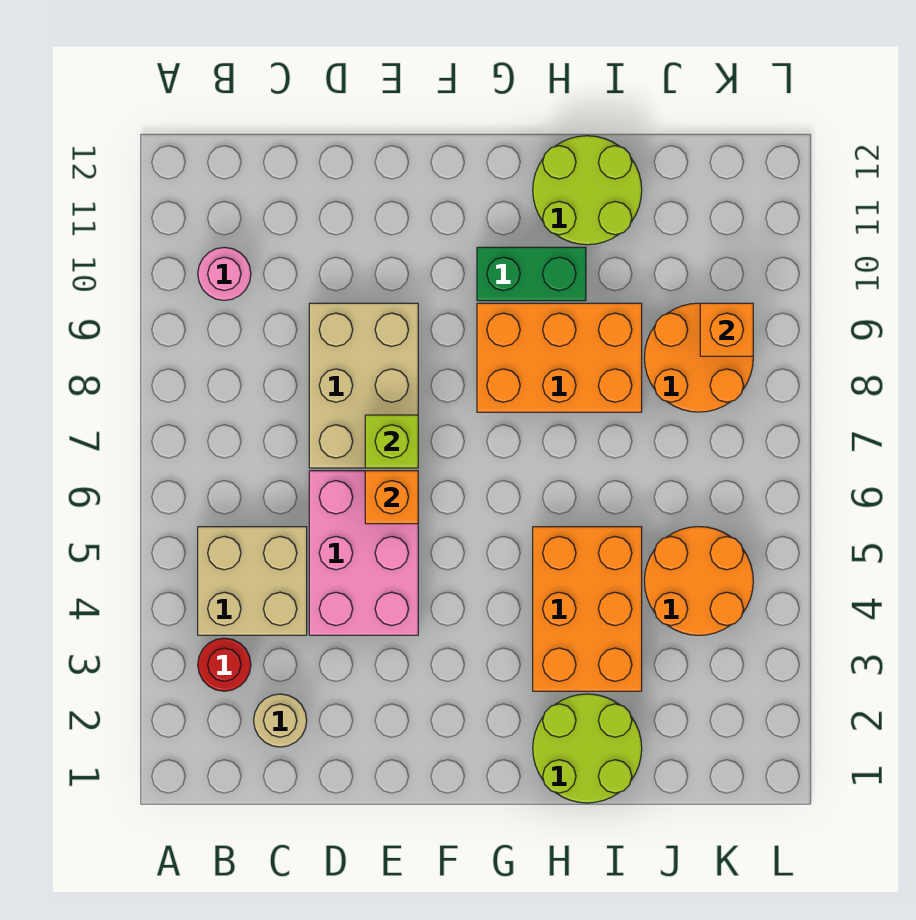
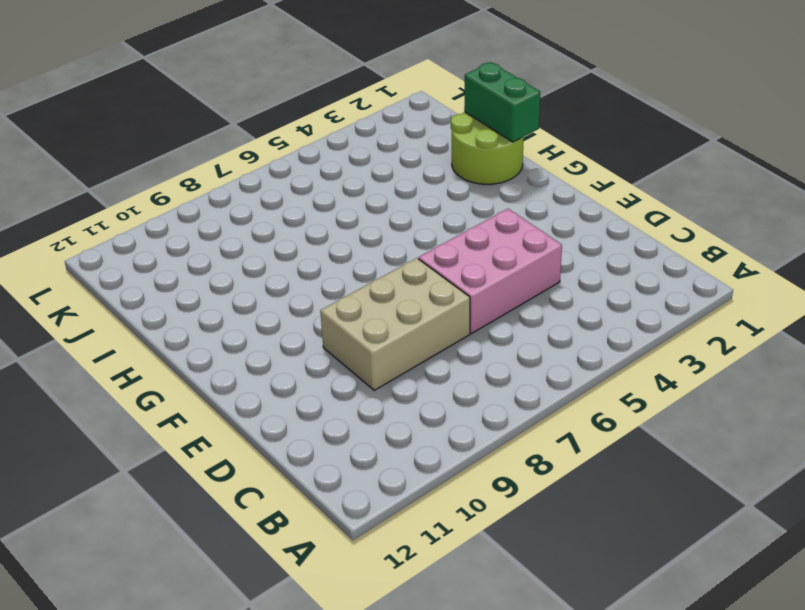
green brick H1:I1 level 2 -> green brick G10:H10 level 1
none -> red round brick B3 level 1
none -> tan brick B4:C5 level 1
none -> pink round brick B10 level 1

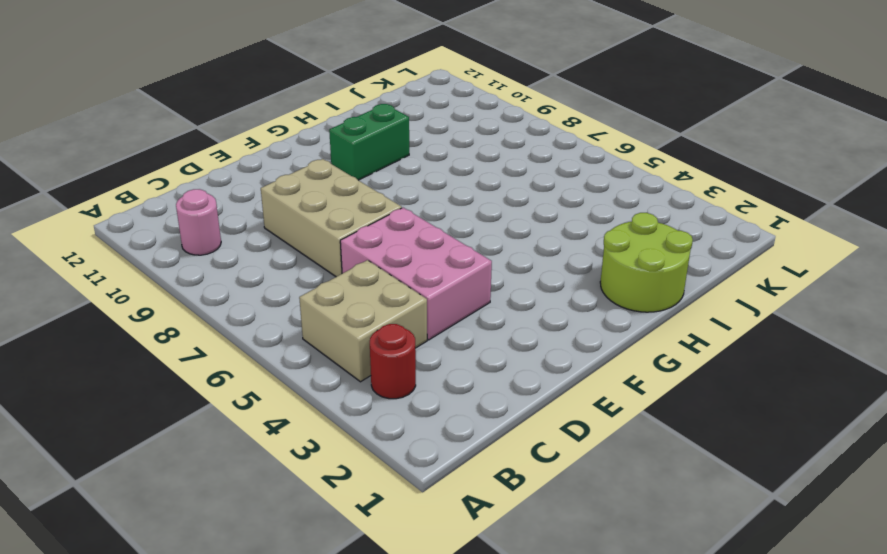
none -> tan round brick C2 level 1
none -> orange brick G8:I9 level 1
none -> orange brick H3:I5 level 1

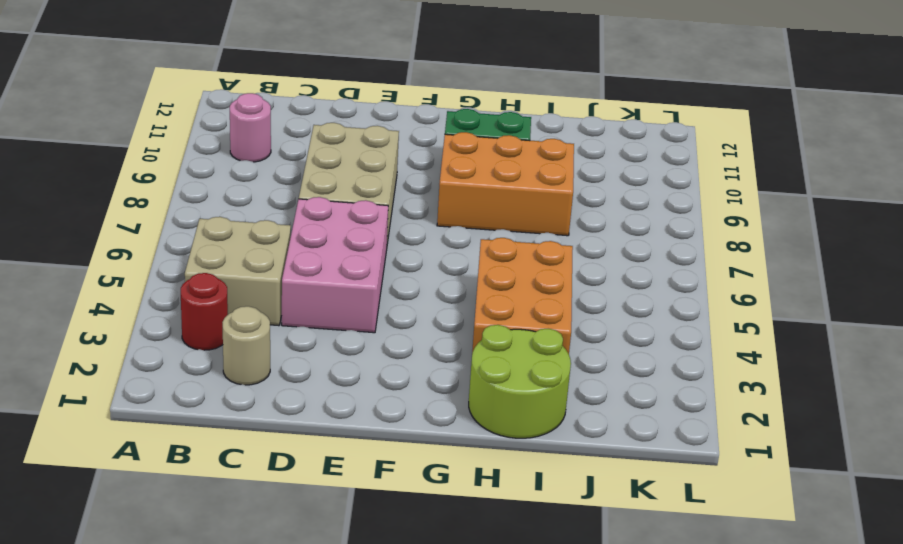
none -> lime round brick H11:I12 level 1
none -> orange round brick J4:K5 level 1
none -> orange round brick J8:K9 level 1

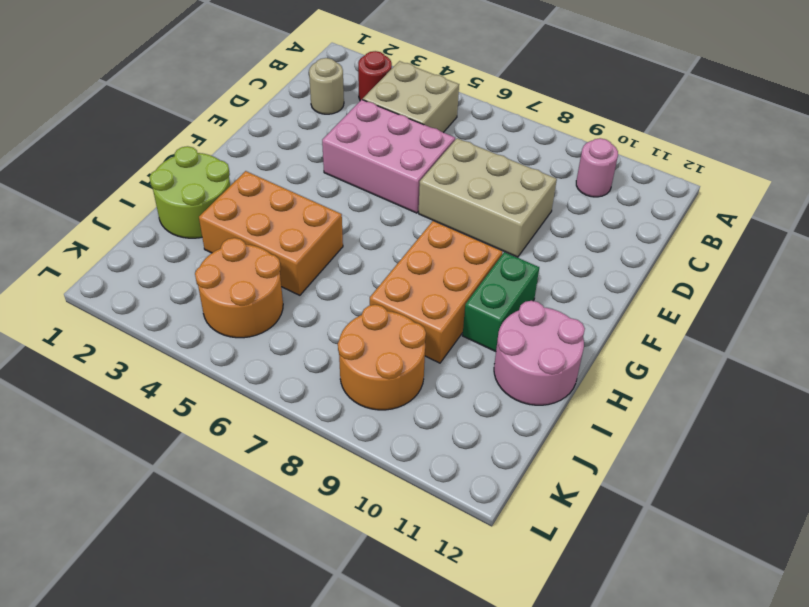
pink round brick H11:I12 level 1 -> lime round brick H11:I12 level 1
none -> orange brick E6 level 2
none -> lime brick E7 level 2
none -> orange brick K9 level 2

